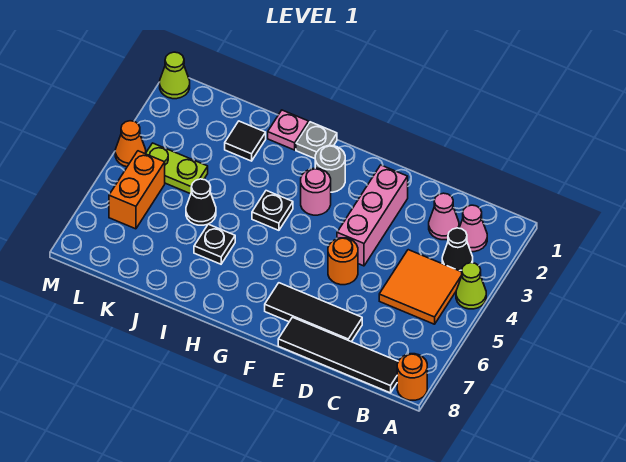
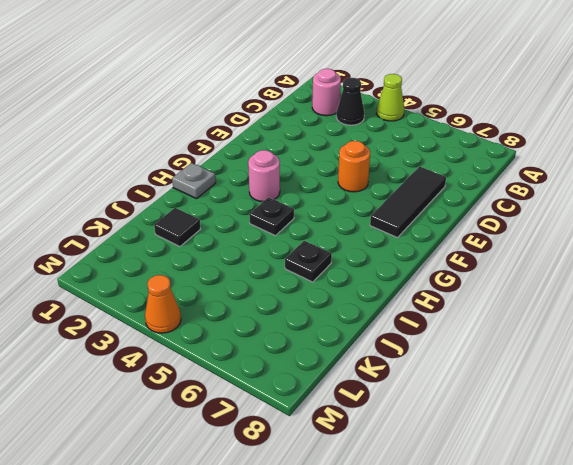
pink round brick B2 level 1 -> pink cone B2 level 1
none -> orange round brick A8 level 1
none -> orange tile B4:C5 level 1
none -> black tile B8:E8 level 1

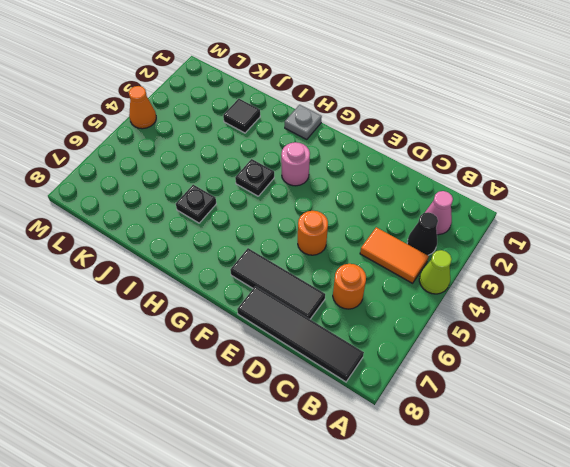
orange tile B4:C4 level 1 -> orange tile B4:C5 level 1
orange round brick C6 level 1 -> orange round brick A8 level 1
none -> pink cone C2 level 1
none -> pink brick E2:E4 level 1
none -> grey round brick G2 level 1

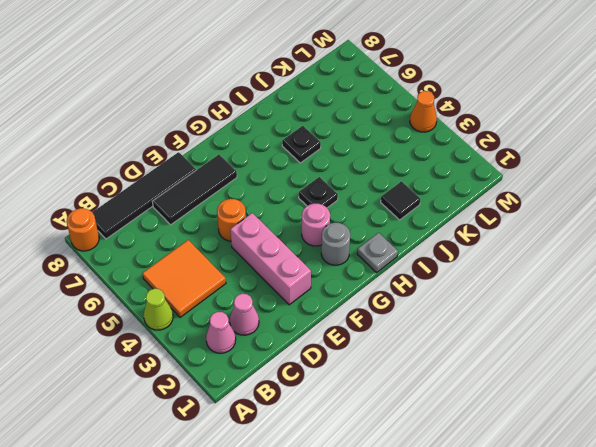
none -> black cone B3 level 1
none -> pink plate I1 level 1
none -> black cone J5 level 1

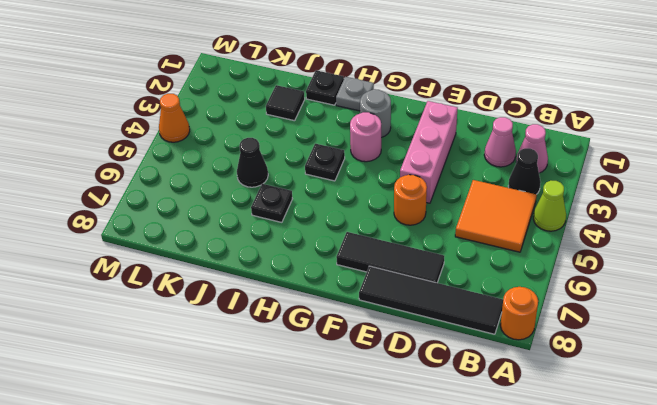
black plate I1 level 1 -> pink plate I1 level 1
none -> lime plate K4:L4 level 1
none -> orange brick L5:L6 level 1
none -> lime cone M1 level 1

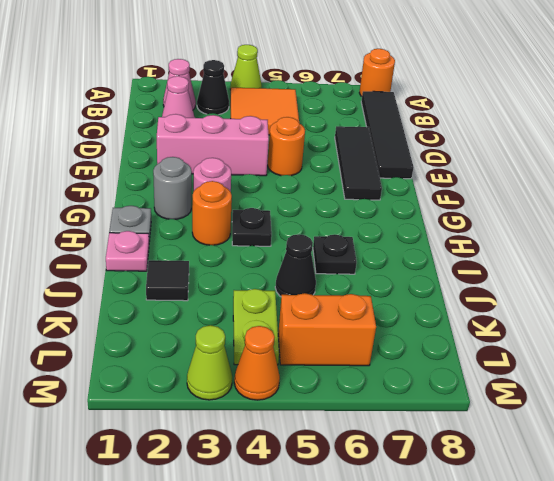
orange round brick H3 level 1 -> none
lime cone M3 level 1 -> lime cone M1 level 1

